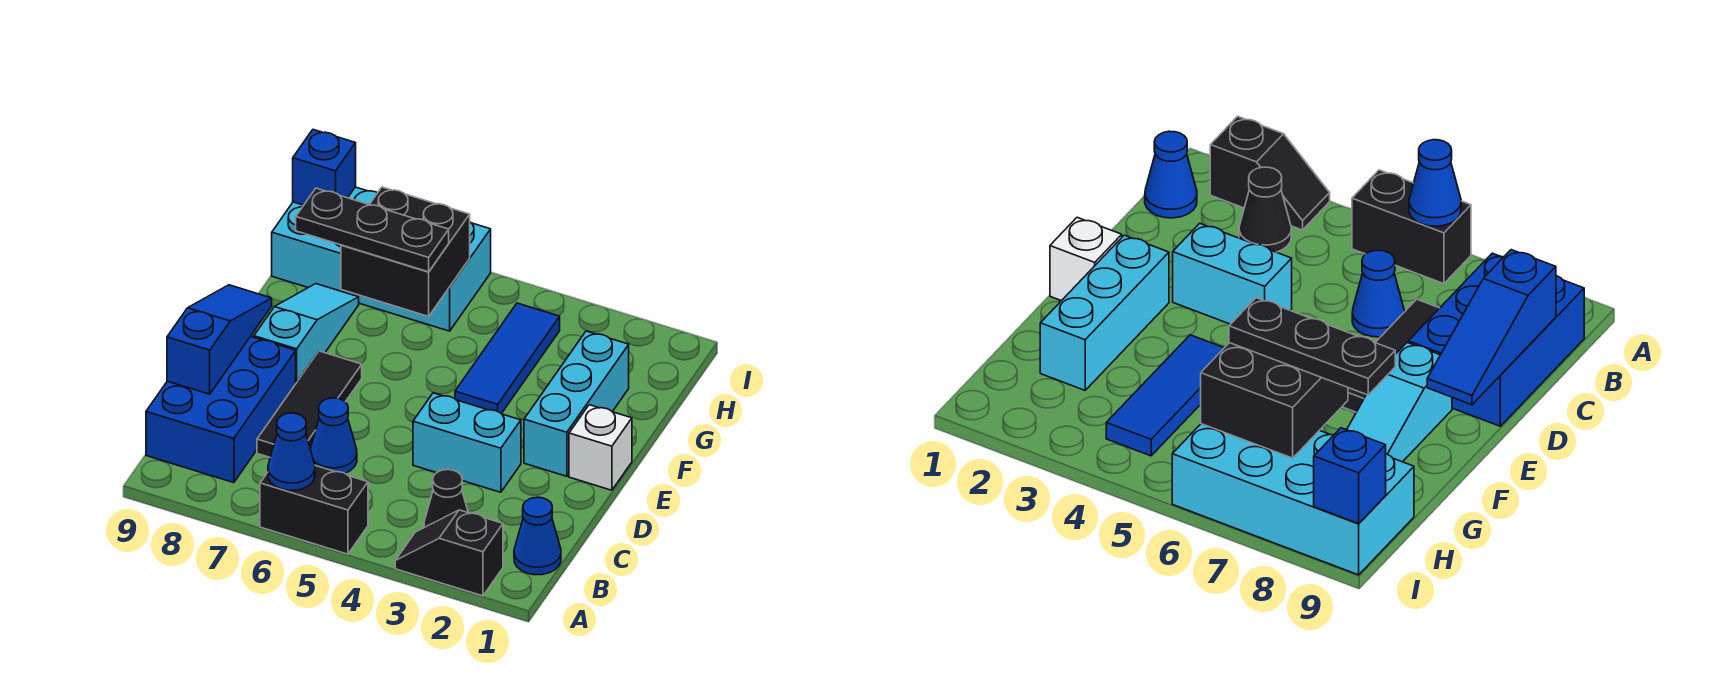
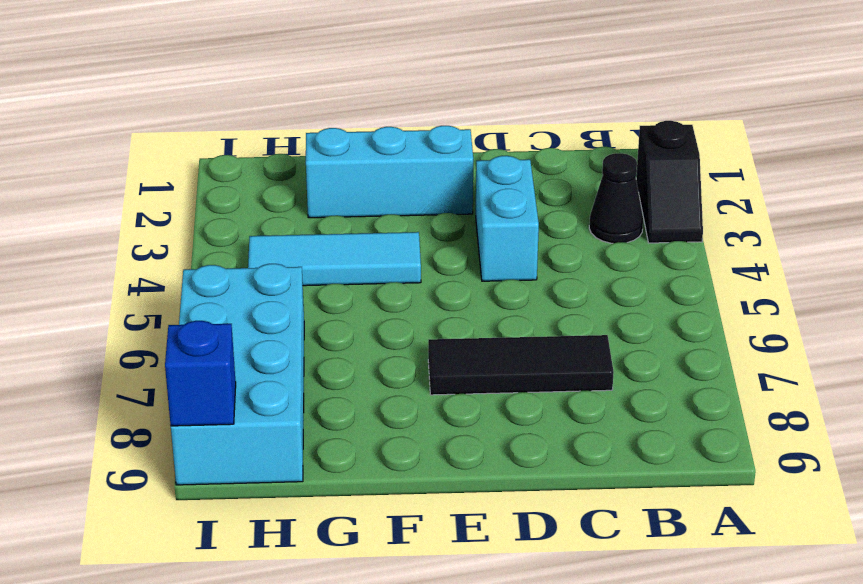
cyan tile F4:H4 level 1 -> blue tile F4:H4 level 1
none -> black brick A5:A6 level 1
none -> blue cone B1 level 1
none -> blue brick B8:D9 level 1

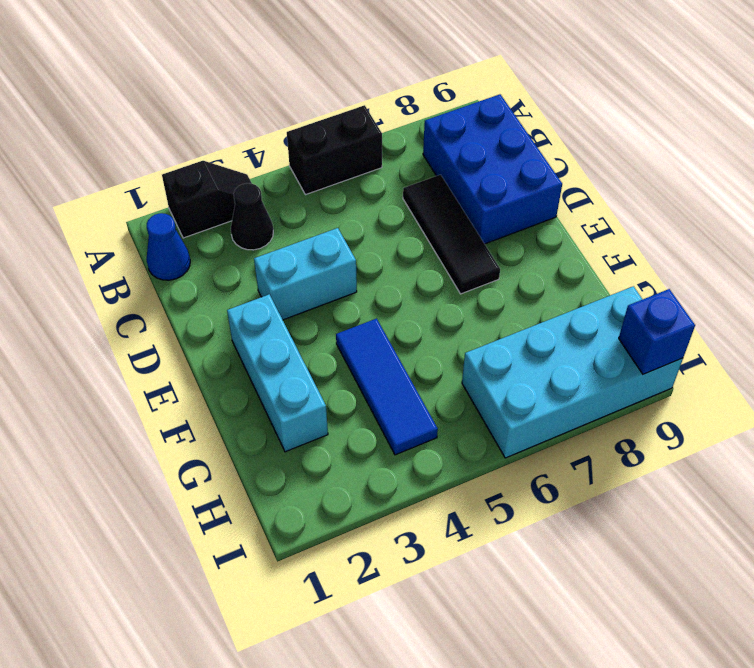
none -> blue cone C6 level 1
none -> white brick E1 level 1
none -> cyan slope E8:G8 level 1 top E

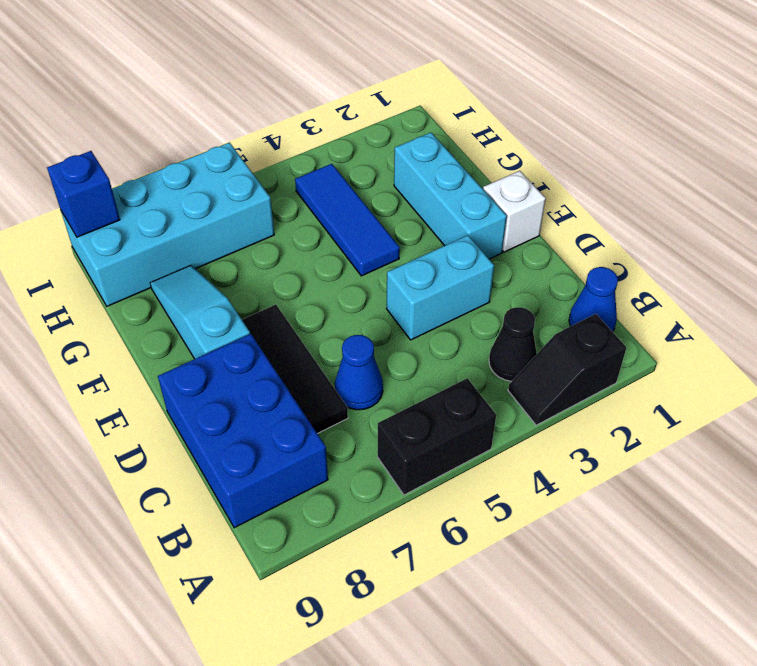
none -> blue cone A6 level 2
none -> blue slope C9:E9 level 2 top C
none -> black brick G6:H7 level 2

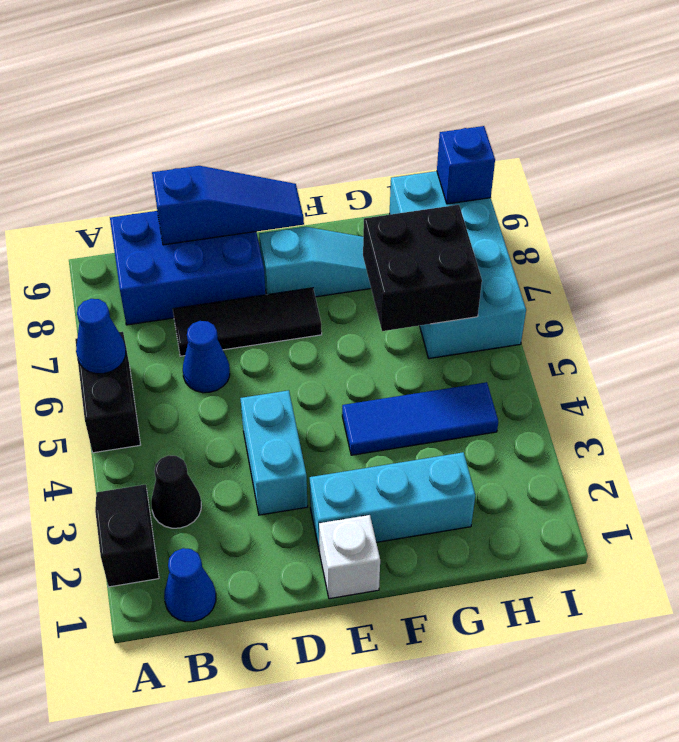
none -> black plate G6:G8 level 3

